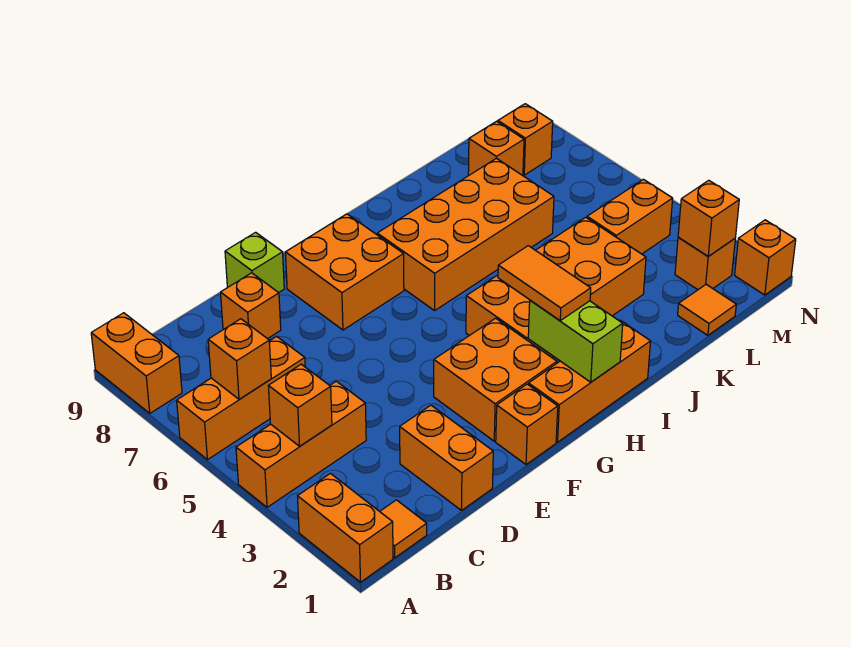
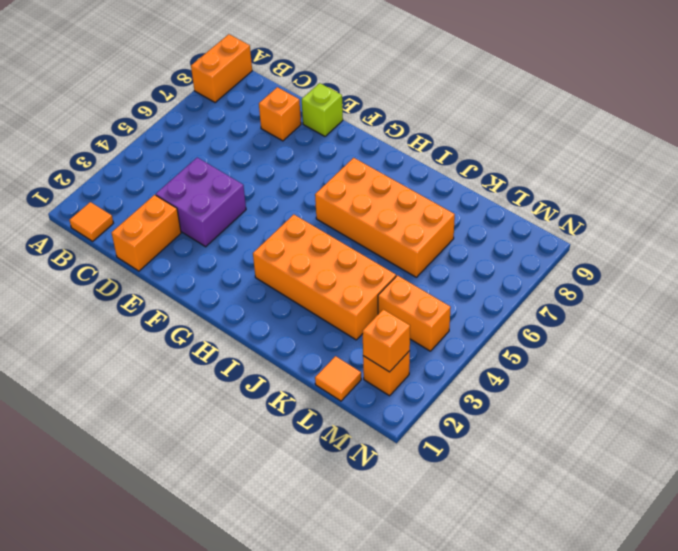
purple brick D3:E4 level 1 -> none
none -> orange brick A1:A2 level 1
none -> orange brick A4:C4 level 1
none -> orange brick A6:C6 level 1

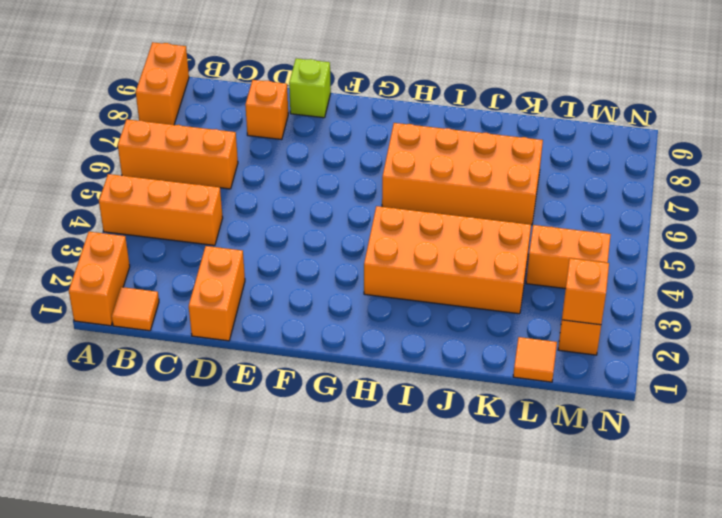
none -> orange brick F1 level 1
none -> orange brick F2:G3 level 1
none -> orange brick F7:G8 level 1

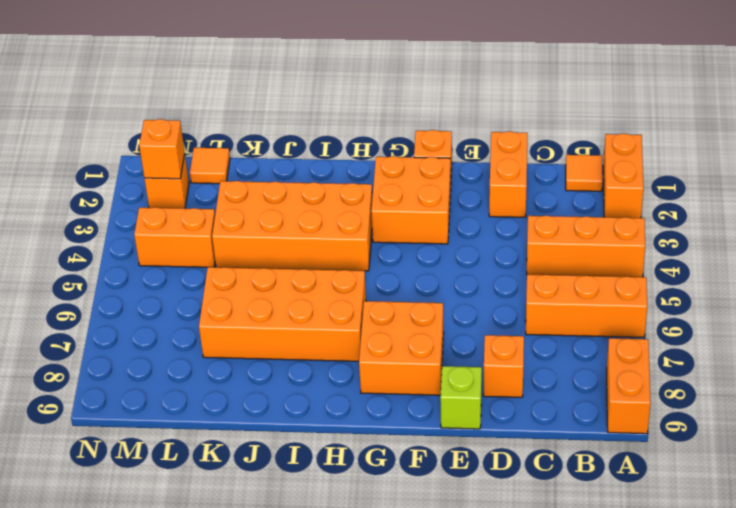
none -> orange brick G1:I1 level 1
none -> orange brick L8 level 1
none -> orange brick M8 level 1

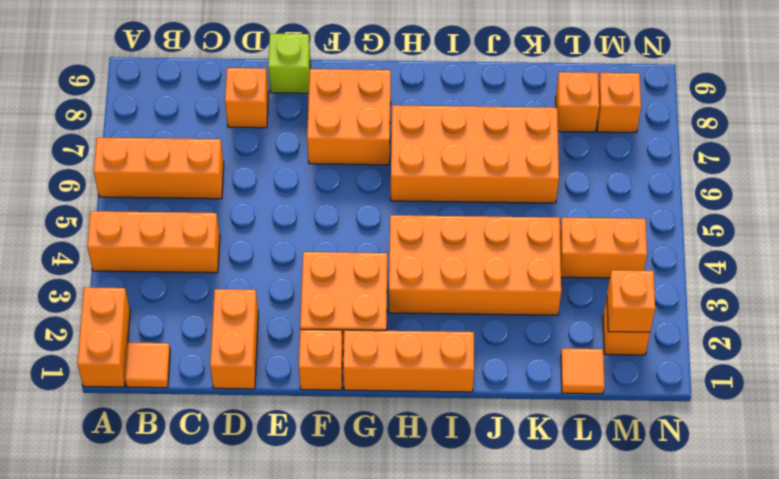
none -> orange brick A8:A9 level 1
none -> orange brick N1 level 1
none -> orange brick B4 level 2

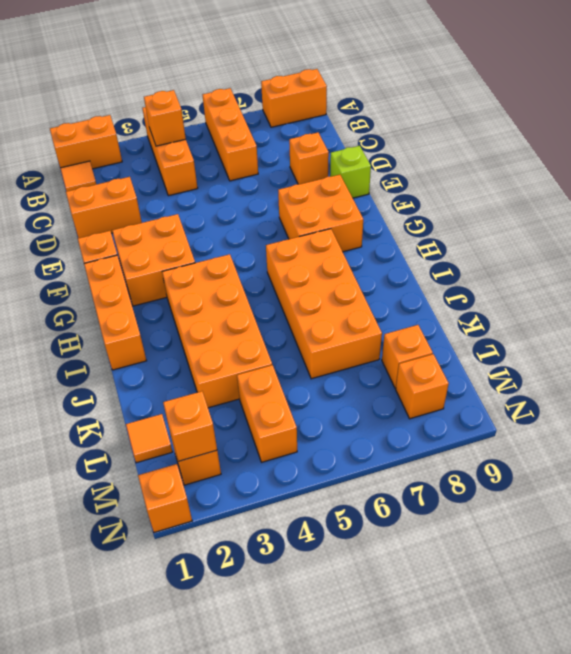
none -> orange brick B6 level 2
none -> lime brick H1:H2 level 2
none -> orange tile H2:H3 level 3

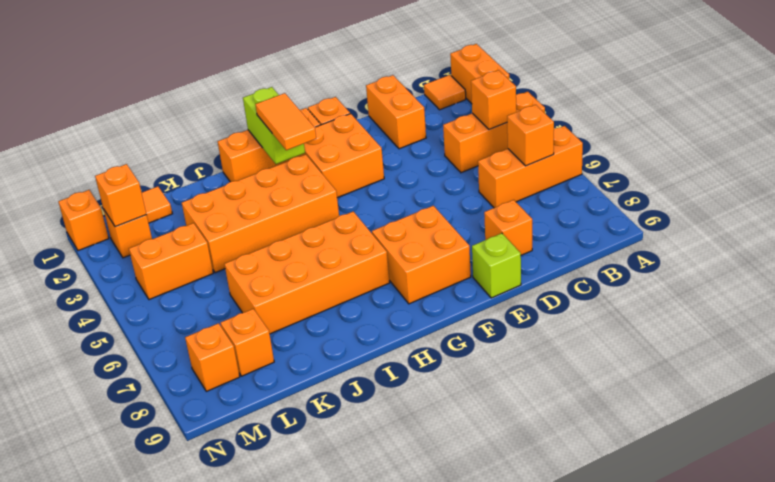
none -> orange brick A8:A9 level 1

